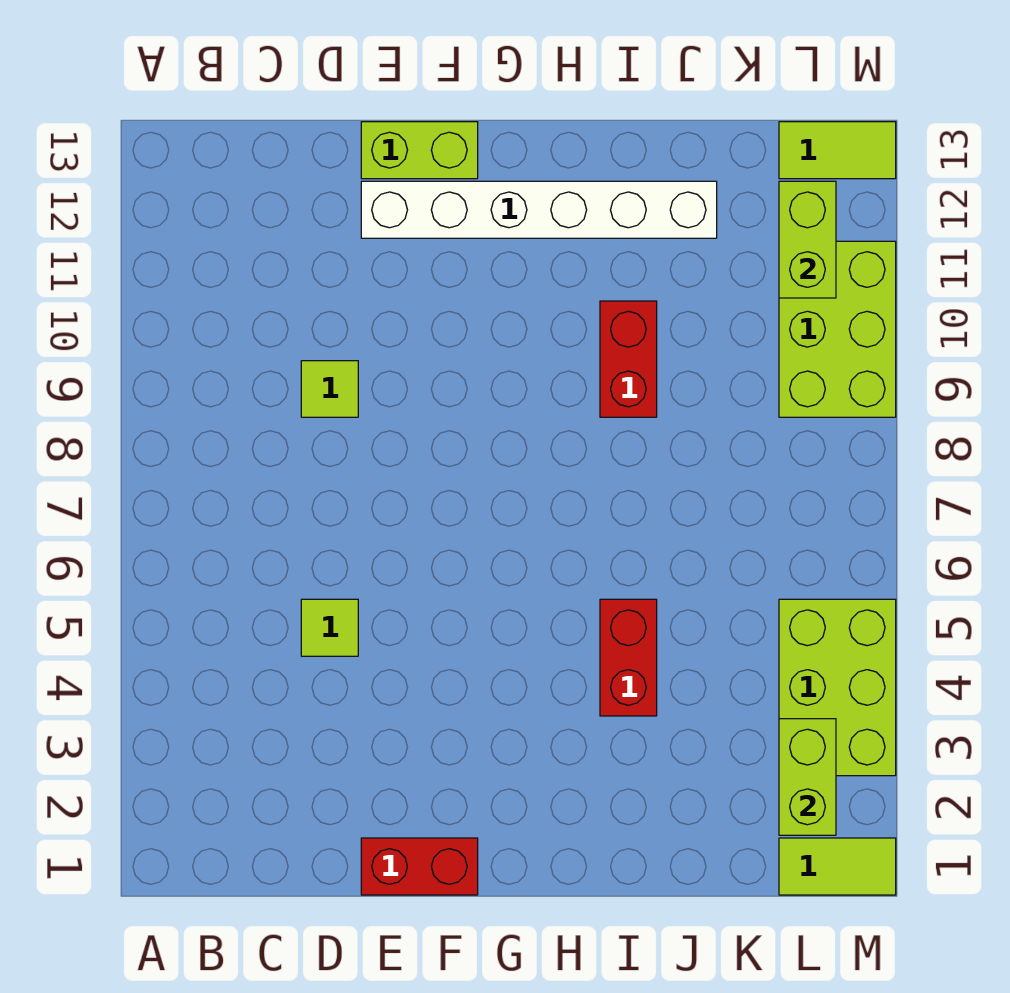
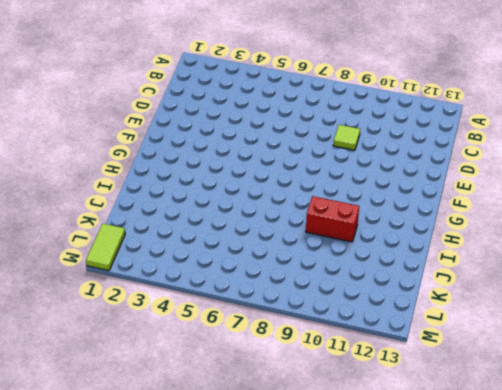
none -> lime tile D5 level 1
none -> red brick E1:F1 level 1
none -> white brick E12:J12 level 1

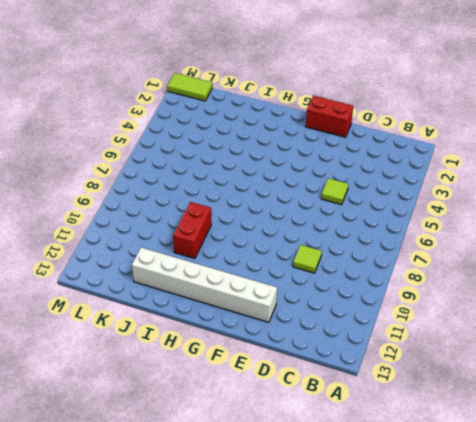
none -> lime brick E13:F13 level 1
none -> red brick I4:I5 level 1
none -> lime brick L3:M5 level 1

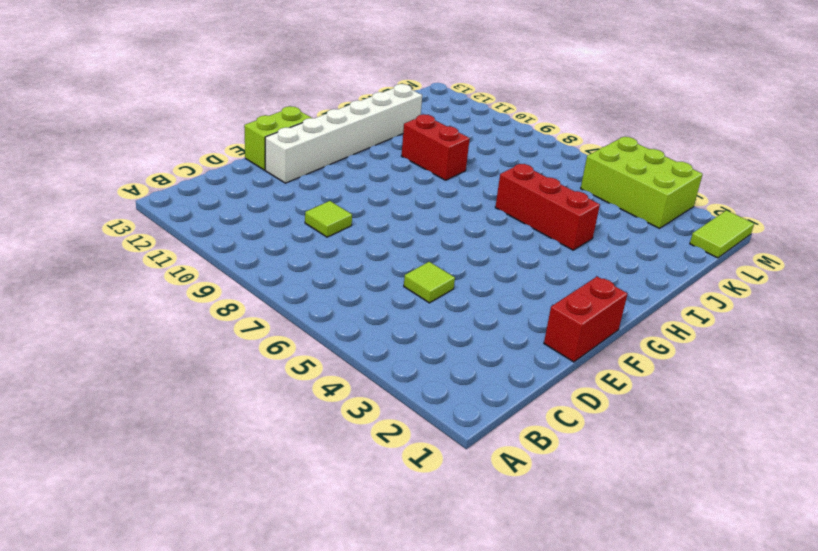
red brick I4:I6 level 1 -> red brick I4:I5 level 1
none -> lime brick L9:M11 level 1
none -> lime tile L13:M13 level 1
none -> lime brick L2:L3 level 2

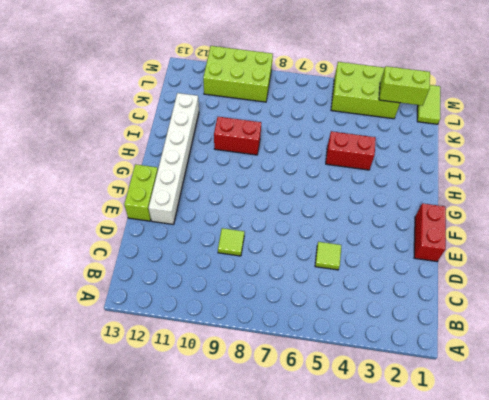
none -> lime tile L13:M13 level 1
none -> lime brick L11:L12 level 2

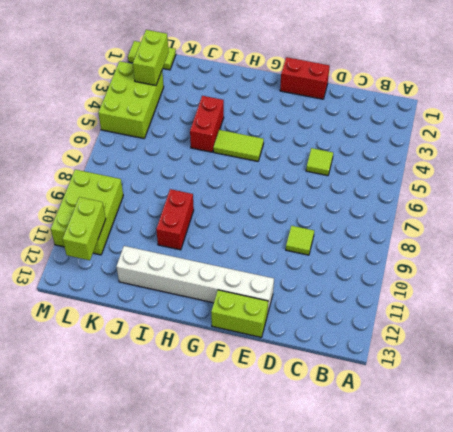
lime tile G5:H5 level 1 -> lime tile L13:M13 level 1

